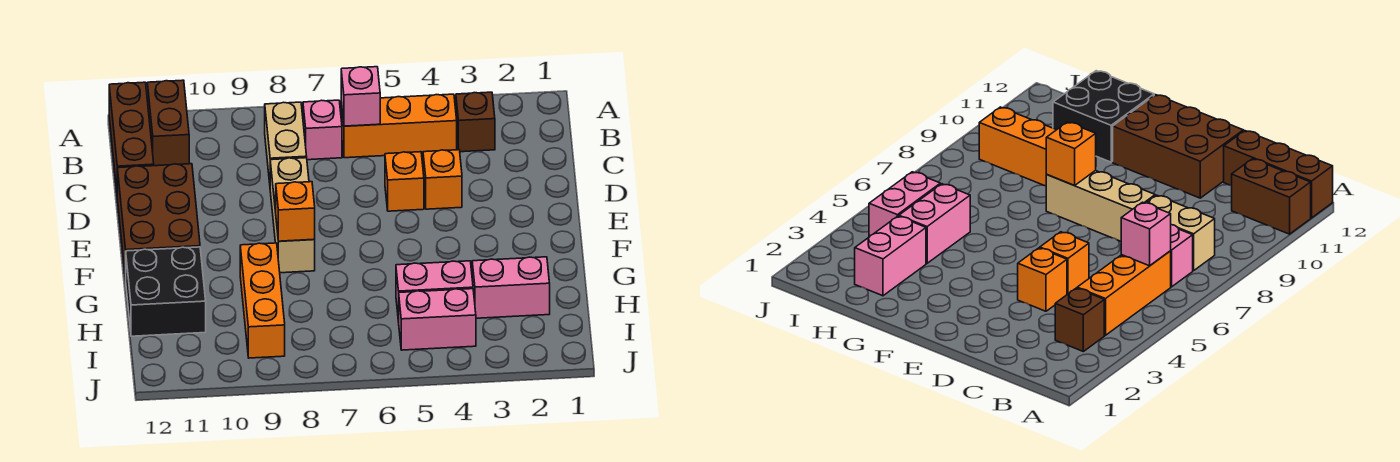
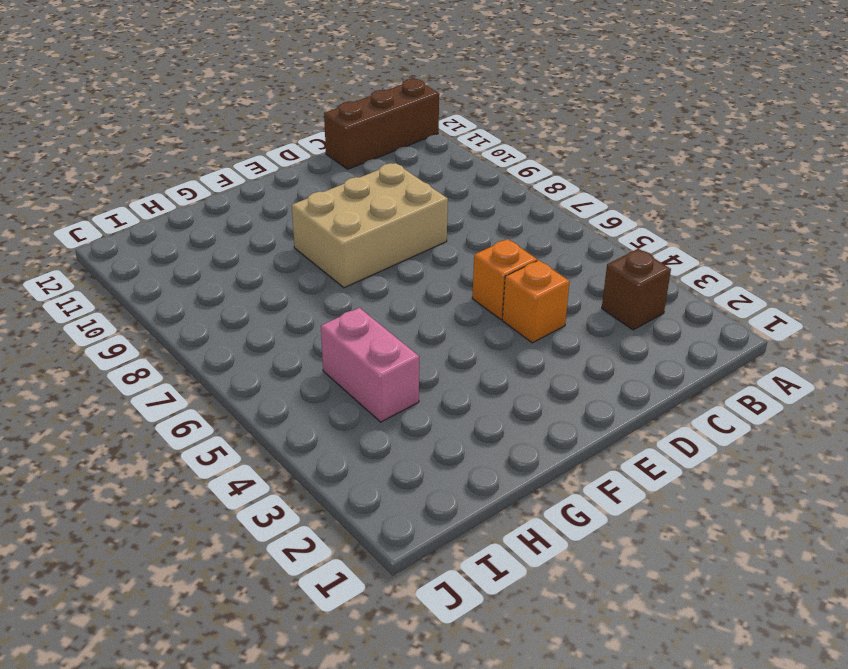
tan brick D8:F9 level 1 -> tan brick D8:F8 level 1
none -> brown brick A11:B11 level 1
none -> orange brick B4:B6 level 1
none -> pink brick B7 level 1

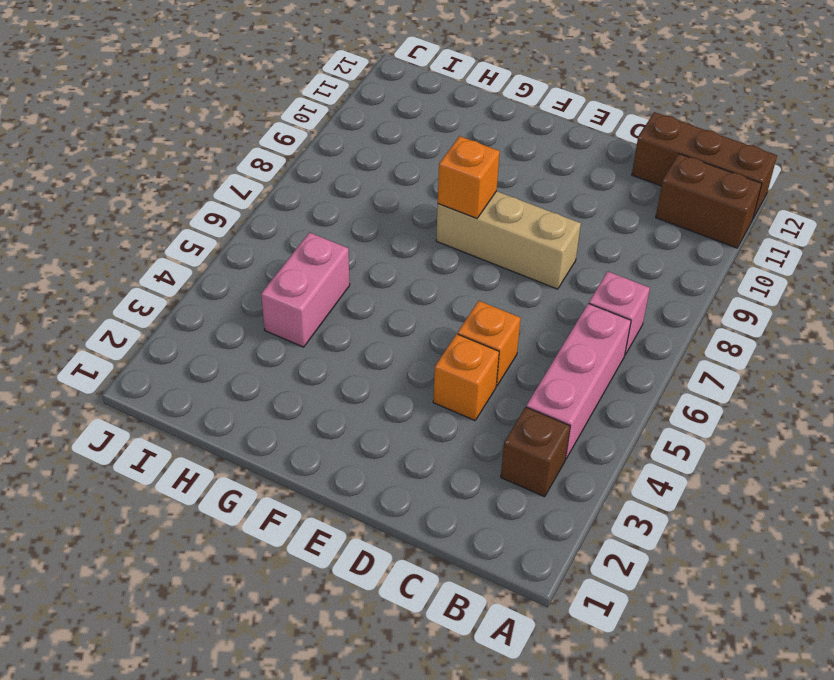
pink brick B4:B6 level 1 -> orange brick B4:B6 level 1
none -> tan brick B8:C8 level 1
none -> brown brick D11:F12 level 1
none -> orange brick G9:I9 level 1

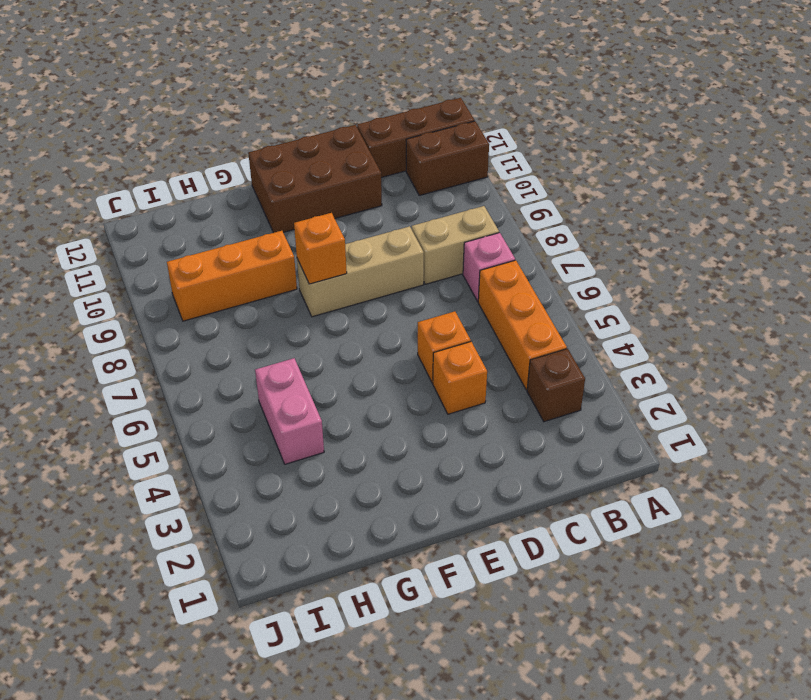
none -> black brick G11:H12 level 1
none -> pink brick H2:H3 level 1
none -> pink brick I4:I5 level 1

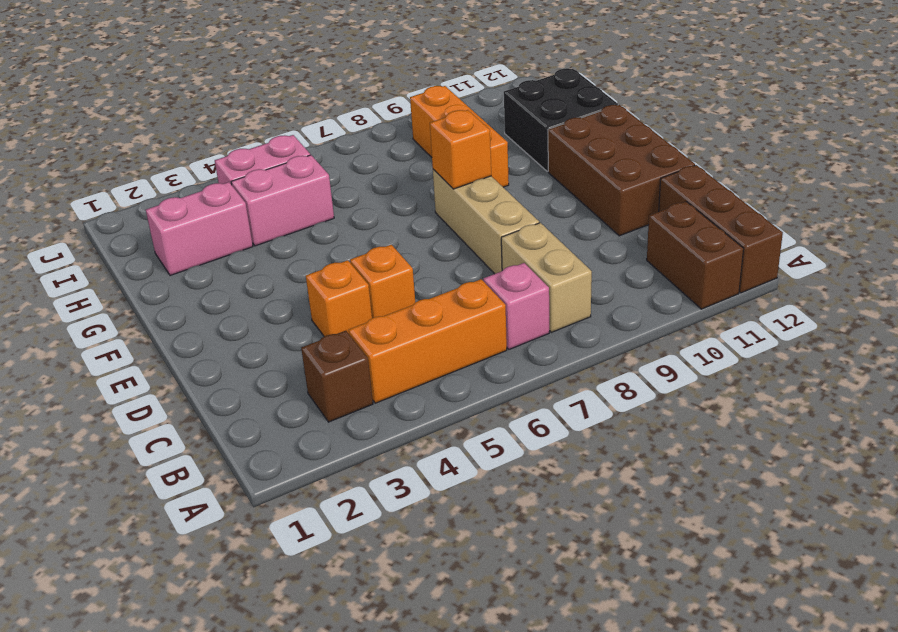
none -> pink brick B6 level 2

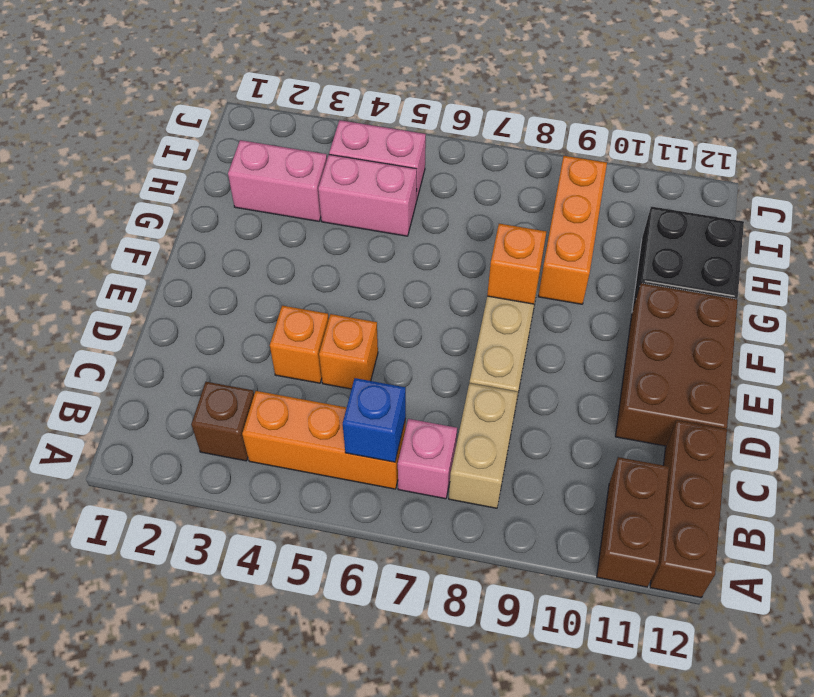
blue brick B6 level 2 -> pink brick B6 level 2

